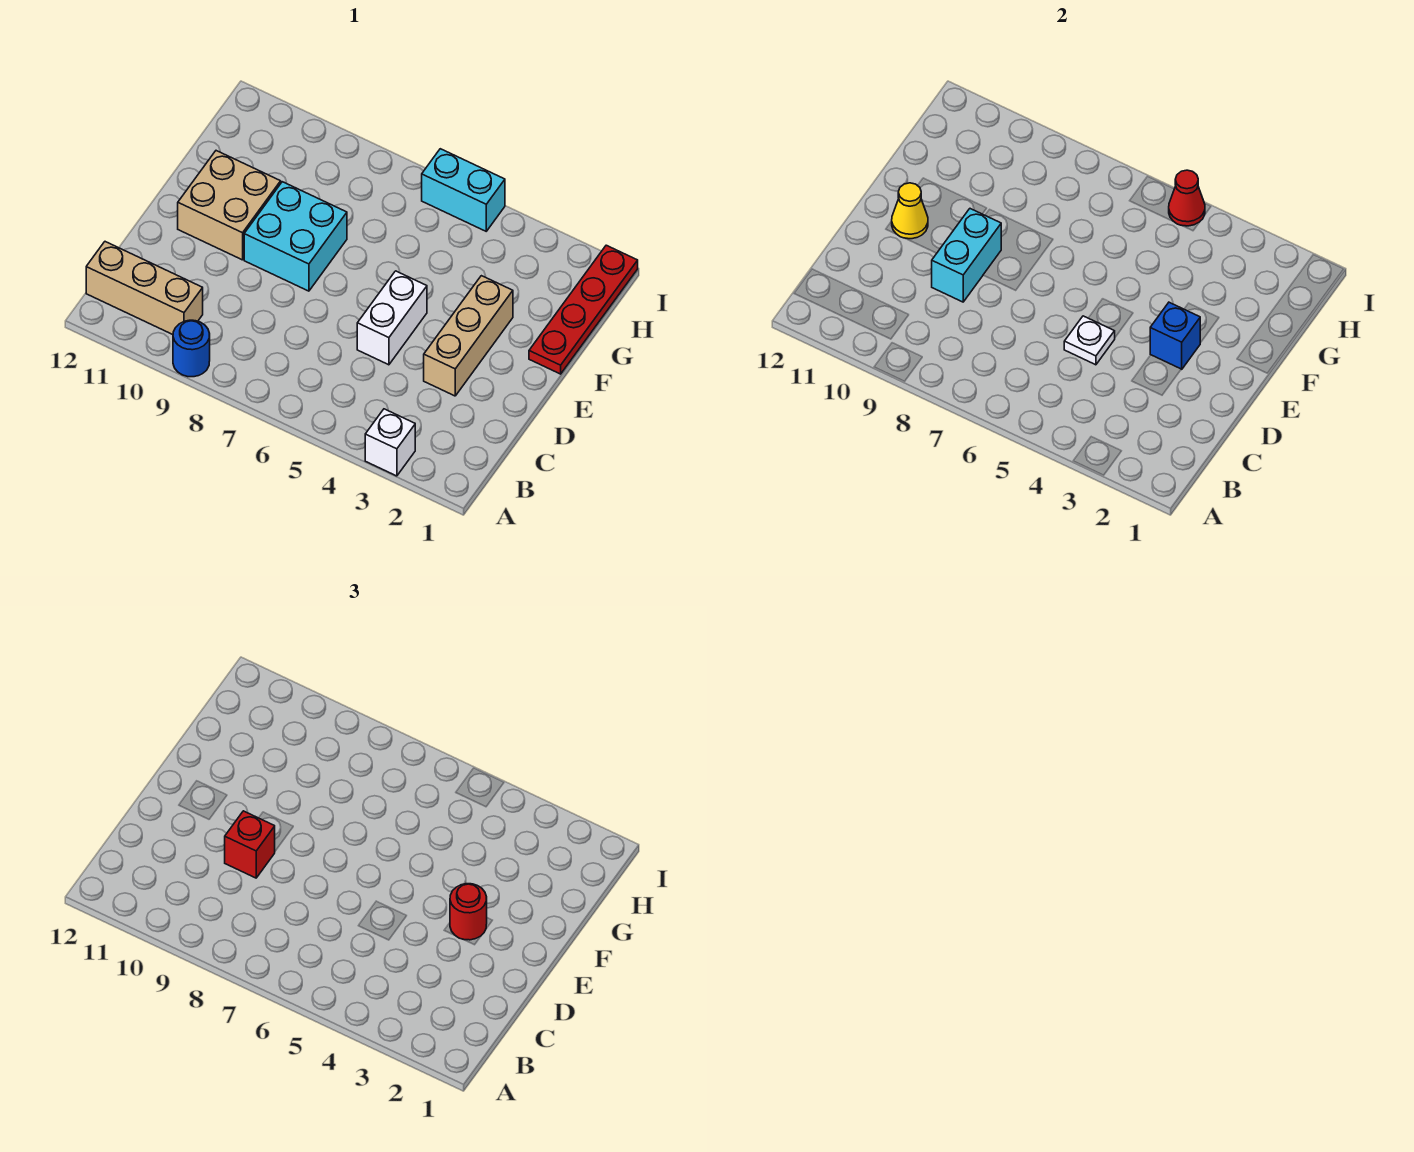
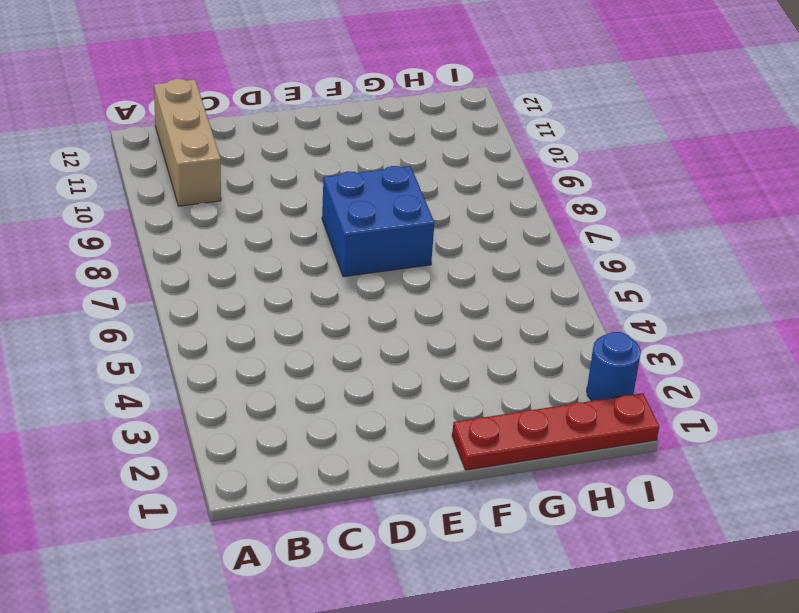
blue brick E7:F8 level 1 -> cyan brick E8:F9 level 1
blue round brick I2 level 1 -> blue round brick A9 level 1
none -> white brick A3 level 1
none -> tan brick D3:F3 level 1
none -> white brick D5:E5 level 1

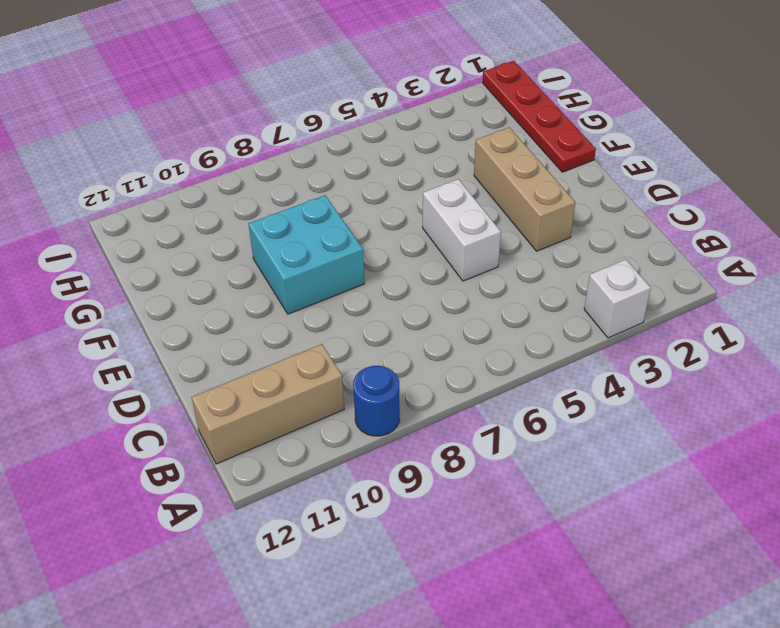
none -> tan brick E10:F11 level 1
none -> cyan brick I5:I6 level 1
none -> white plate D5 level 2

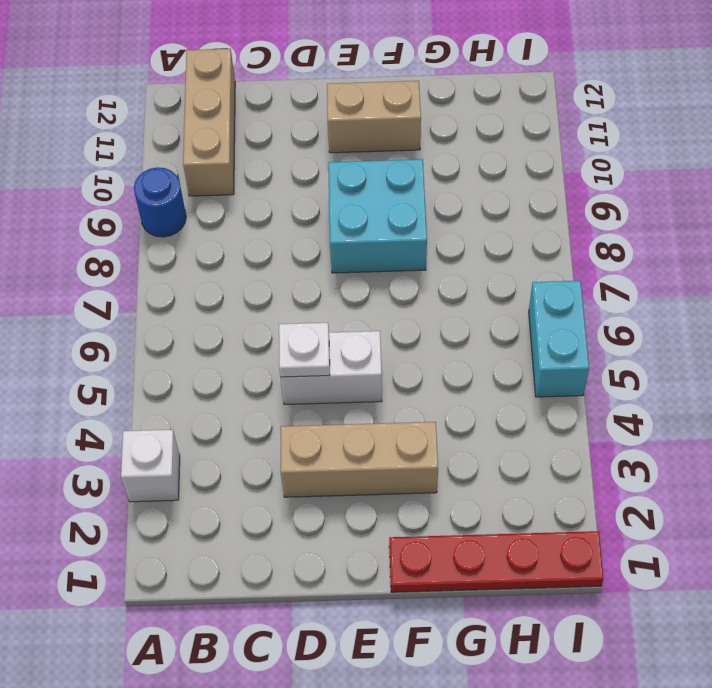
tan brick E11:F11 level 1 -> tan brick E10:F11 level 1
none -> cyan brick D9:E9 level 2
none -> blue brick E3 level 2
none -> yellow cone E11 level 2

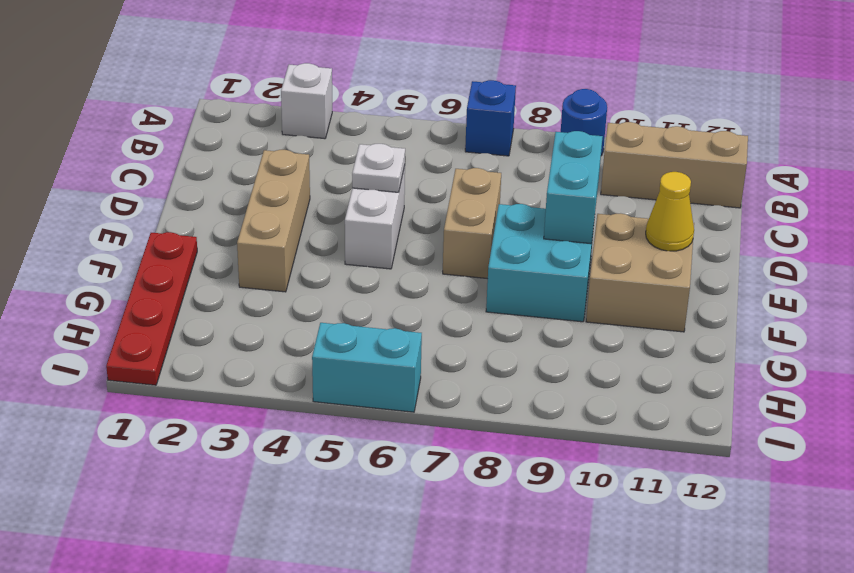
blue brick A7 level 1 -> blue brick E3 level 2
tan brick D7:E7 level 1 -> none
none -> red cone I5 level 2
none -> red brick D9 level 3
none -> red round brick E3 level 3

